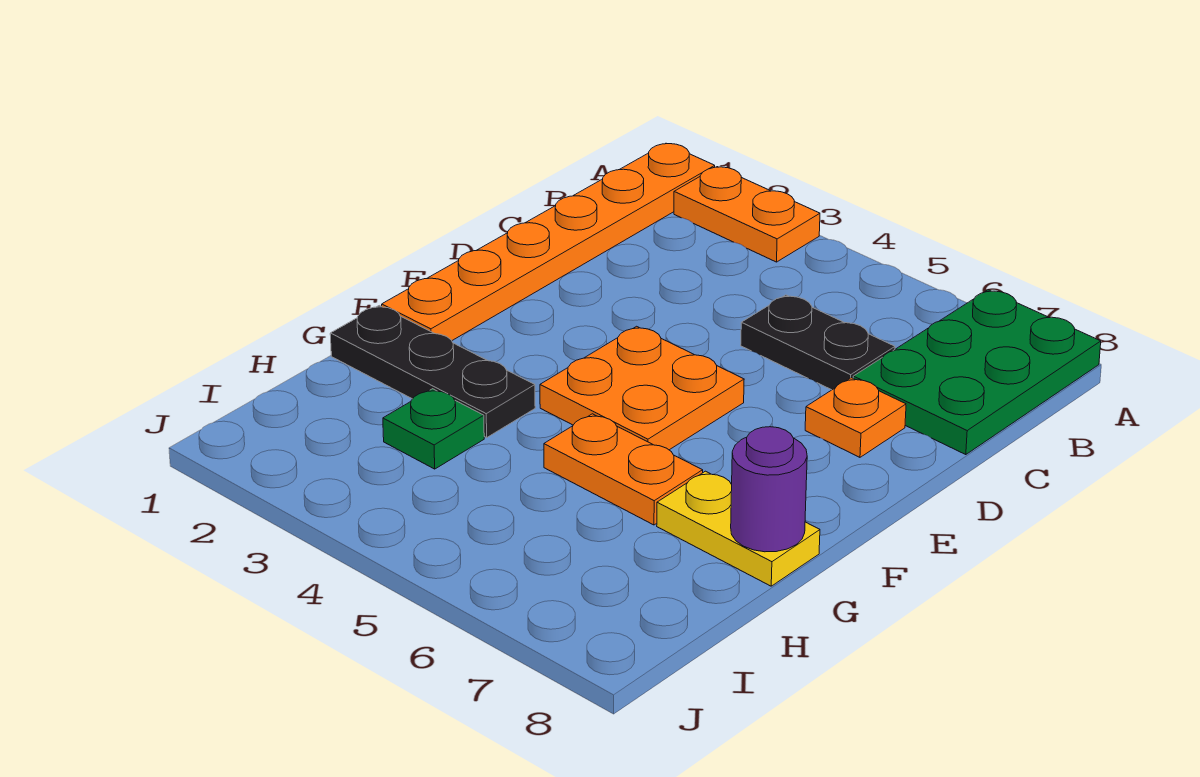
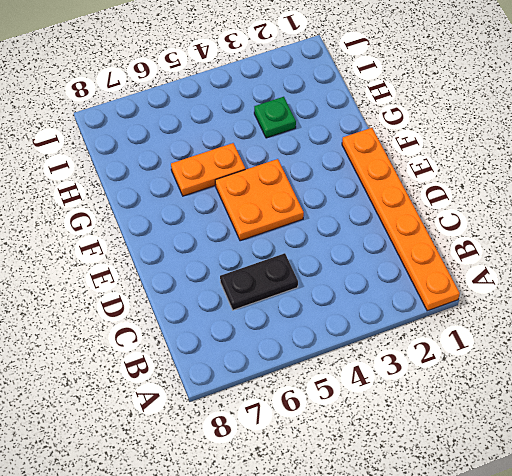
none -> orange plate A2:A3 level 1
none -> green plate A7:C8 level 1

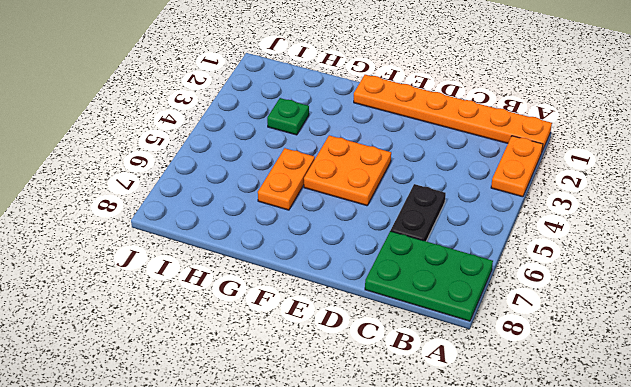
none -> orange plate D7 level 1
none -> black plate G1:G3 level 1

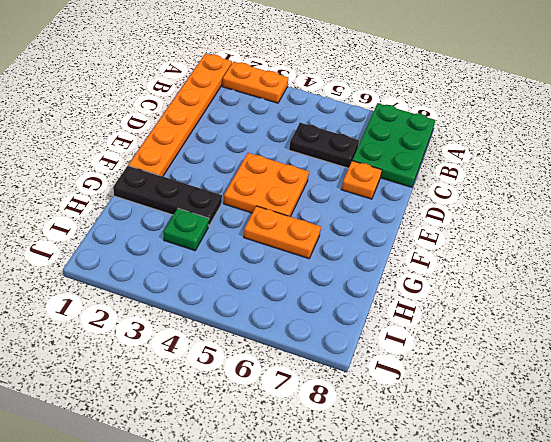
none -> yellow plate G7:G8 level 1
none -> purple round brick G8 level 2

